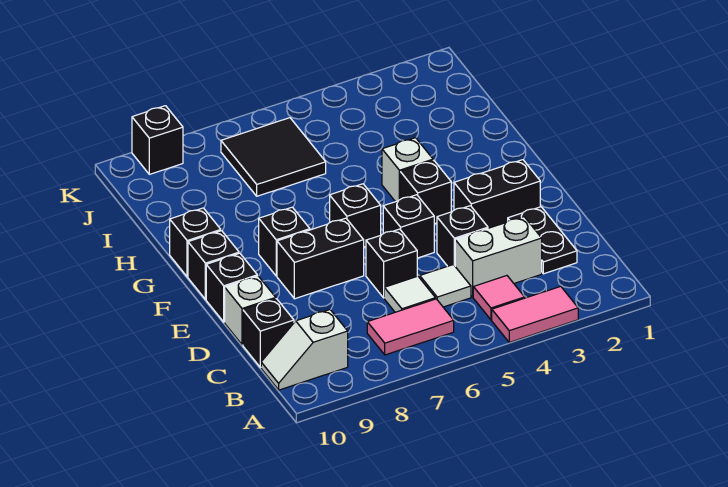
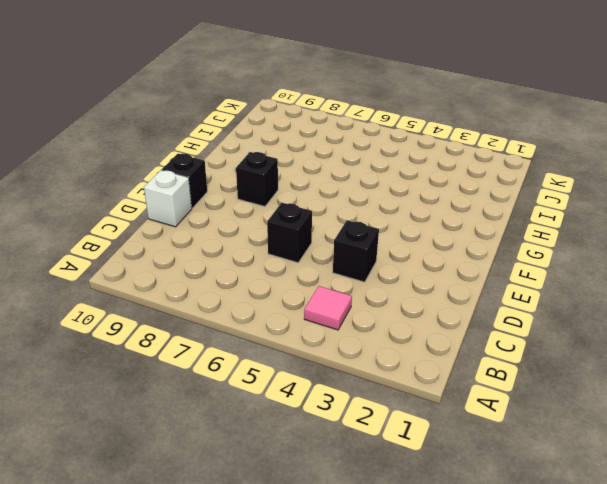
none -> pink tile A3:A4 level 1
none -> pink tile B6:B7 level 1
none -> white slope B9:B10 level 1 top 9

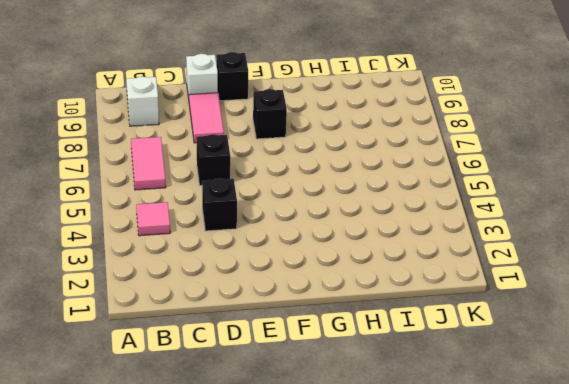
pink tile D8:D9 level 1 -> pink tile A3:A4 level 1
none -> black plate C2:D2 level 1
none -> white brick C3:C4 level 1
none -> white tile C5 level 1

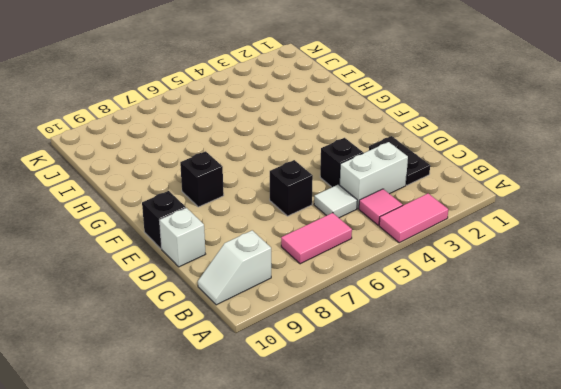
none -> white tile C6 level 1
none -> black brick C10 level 1
none -> black brick E2:E3 level 1

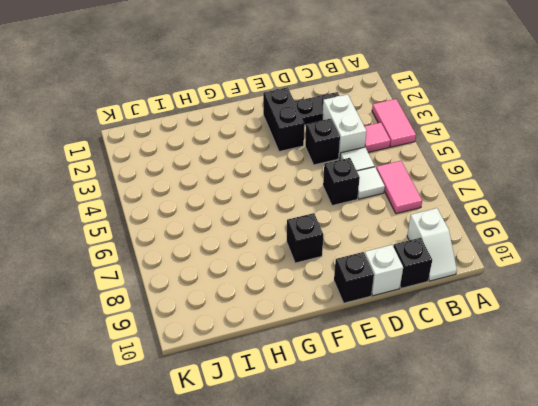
none -> black brick E5 level 1
none -> black brick E7:E8 level 1
none -> black brick F4 level 1

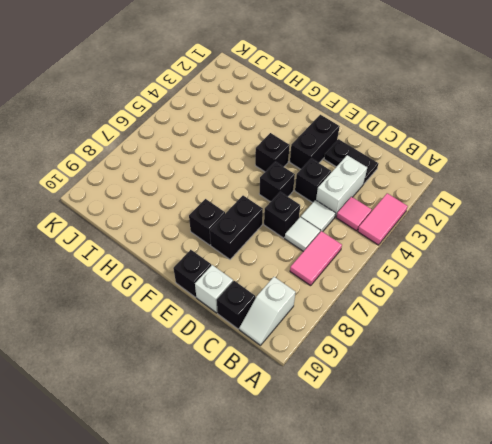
none -> black brick F6 level 1
none -> black brick F10 level 1
none -> white brick G4 level 1

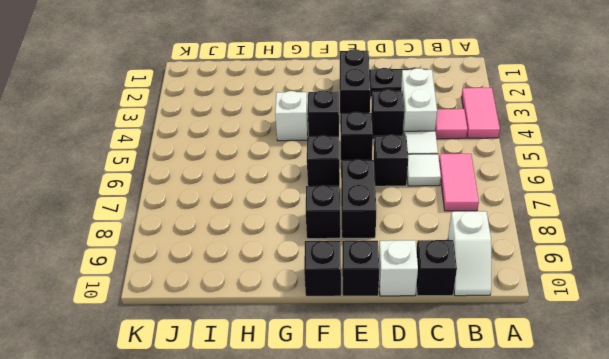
none -> black brick G10 level 1
none -> black tile I6:J7 level 1
none -> black brick K9 level 1

